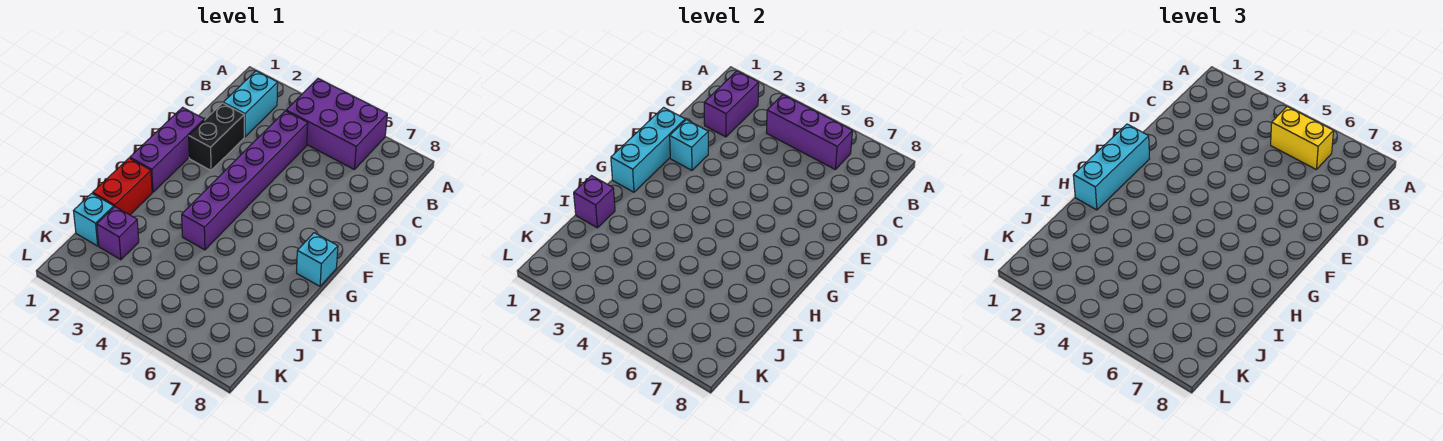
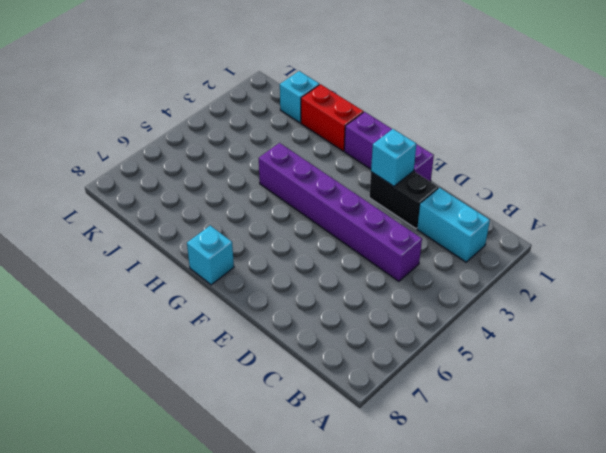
none -> purple brick A4:B6 level 1
none -> purple brick J2 level 1
none -> purple brick B2:C2 level 2

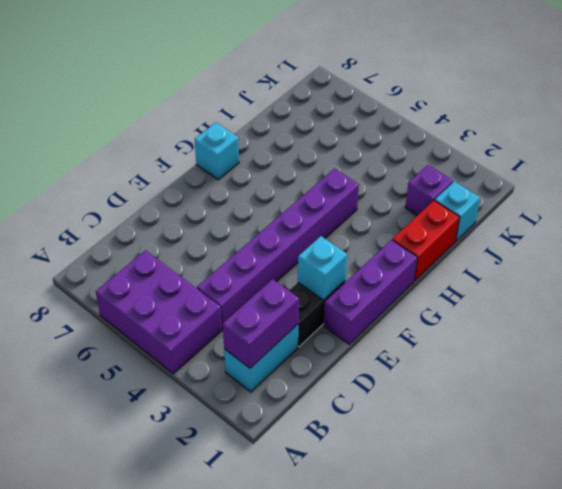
none -> purple brick B4:B6 level 2
none -> cyan brick E1:G1 level 2
none -> purple brick I1 level 2

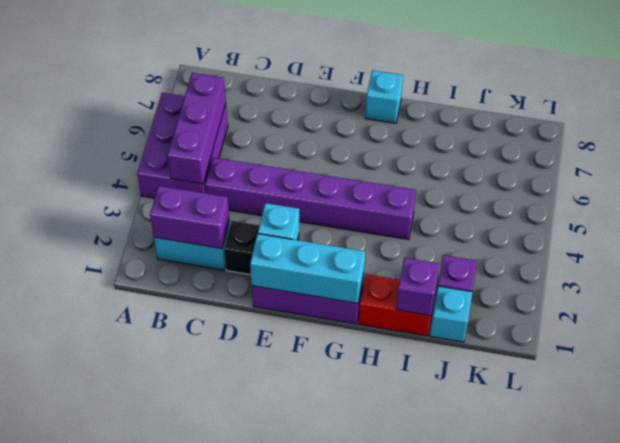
none -> yellow brick B5:B6 level 3
none -> cyan brick F1:H1 level 3

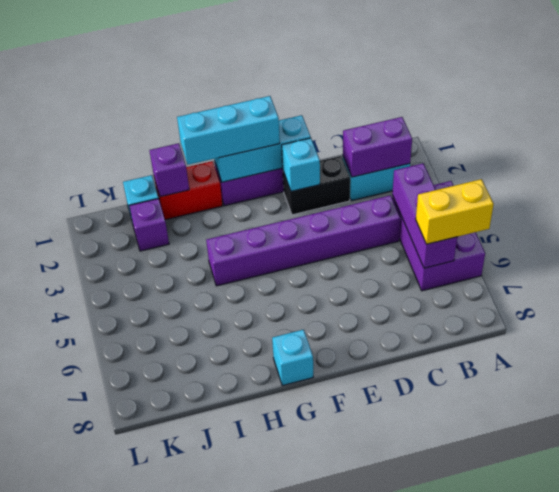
yellow brick A6:B6 level 3 -> yellow brick B5:B6 level 3

